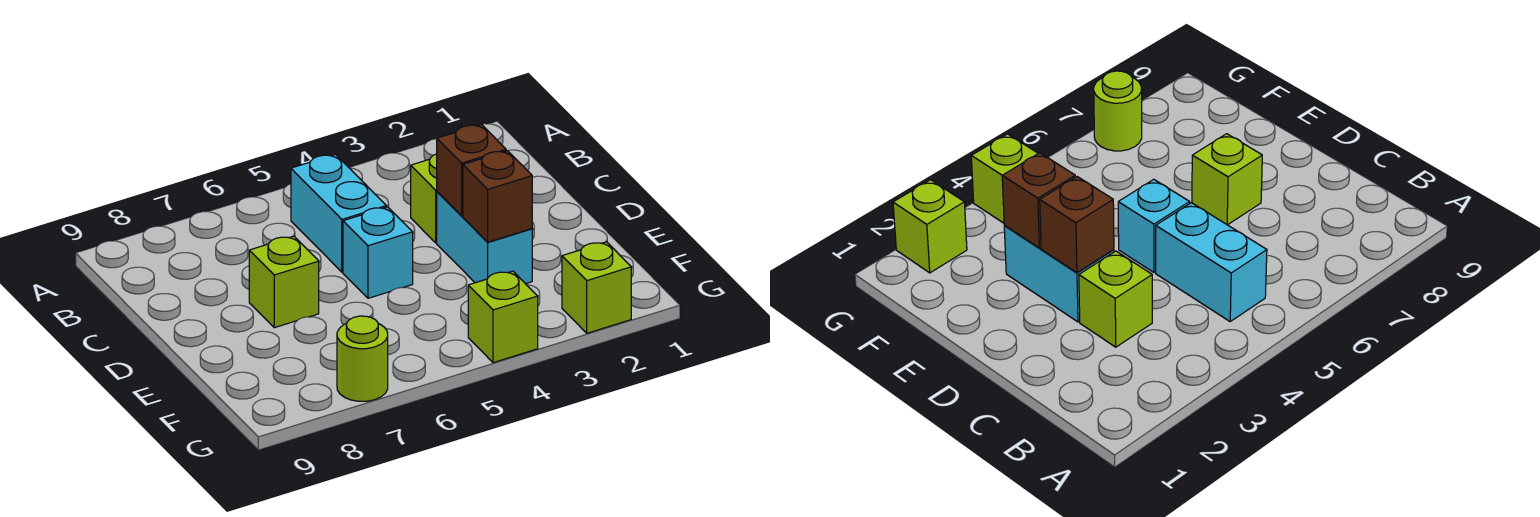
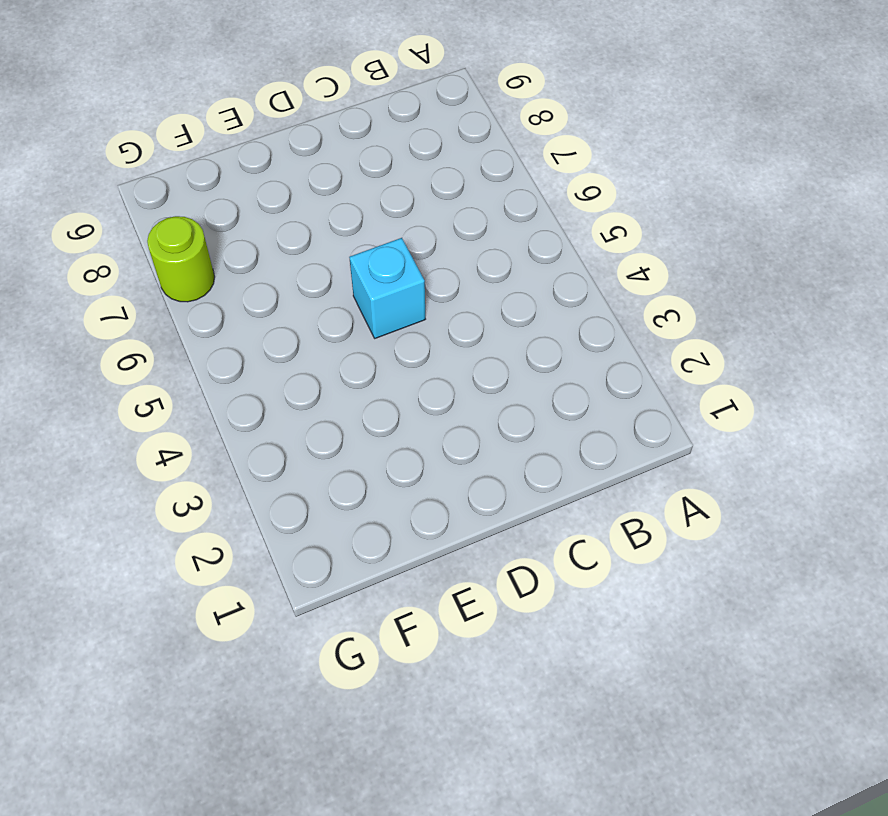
none -> cyan brick B5:C5 level 1
none -> lime brick C3 level 1

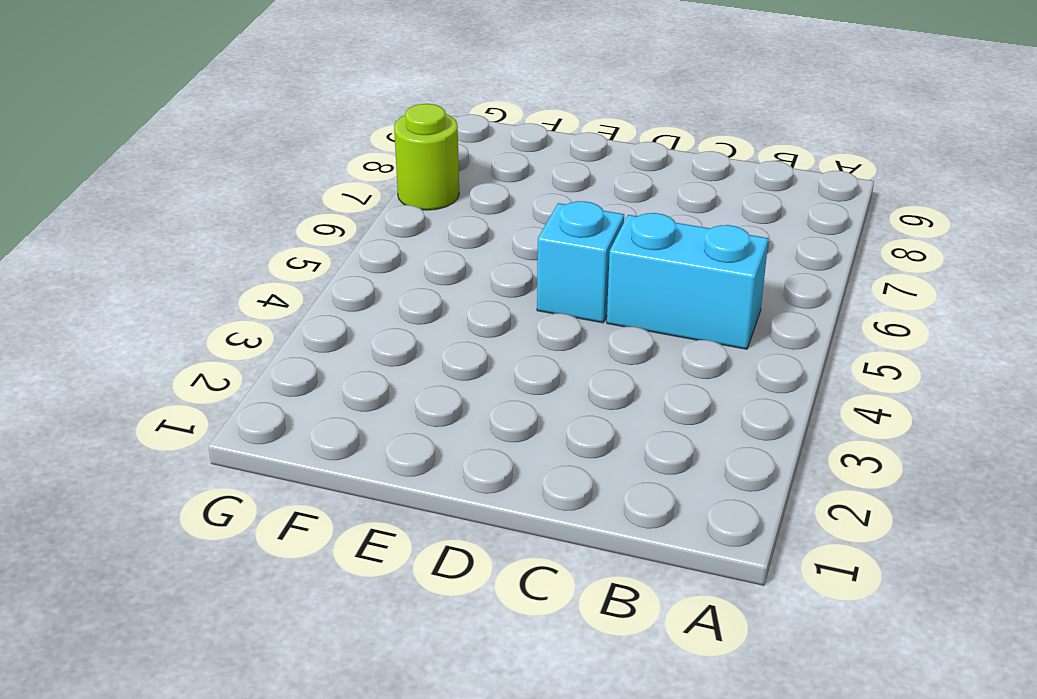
none -> lime brick C3 level 1
none -> cyan brick D3:E3 level 1

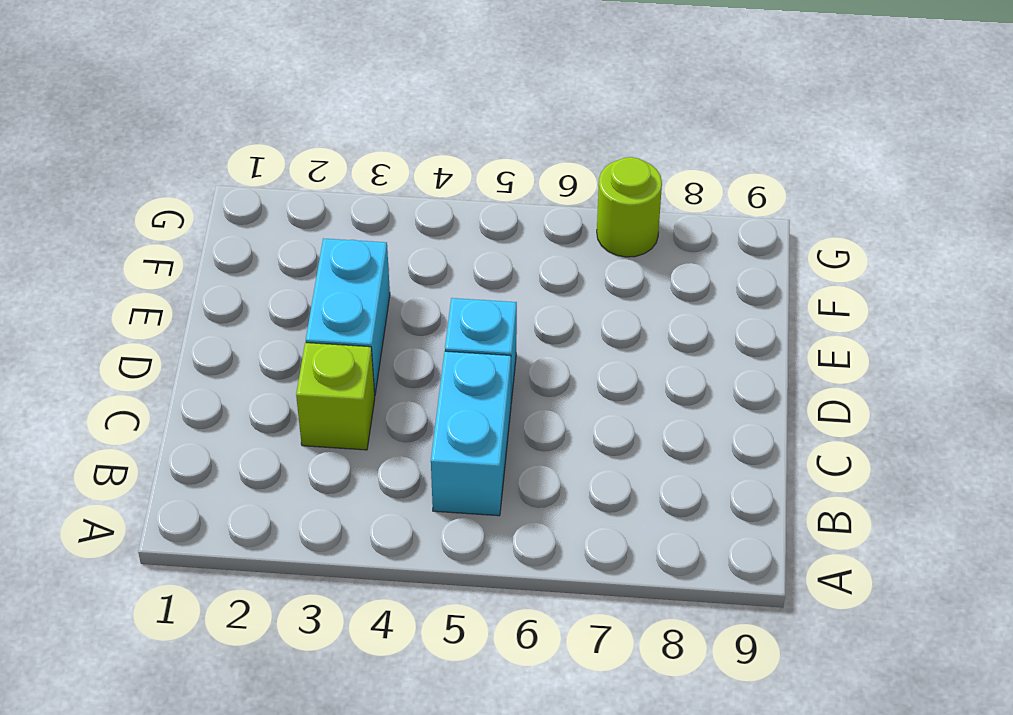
none -> lime brick D7 level 1
none -> lime brick G2 level 1

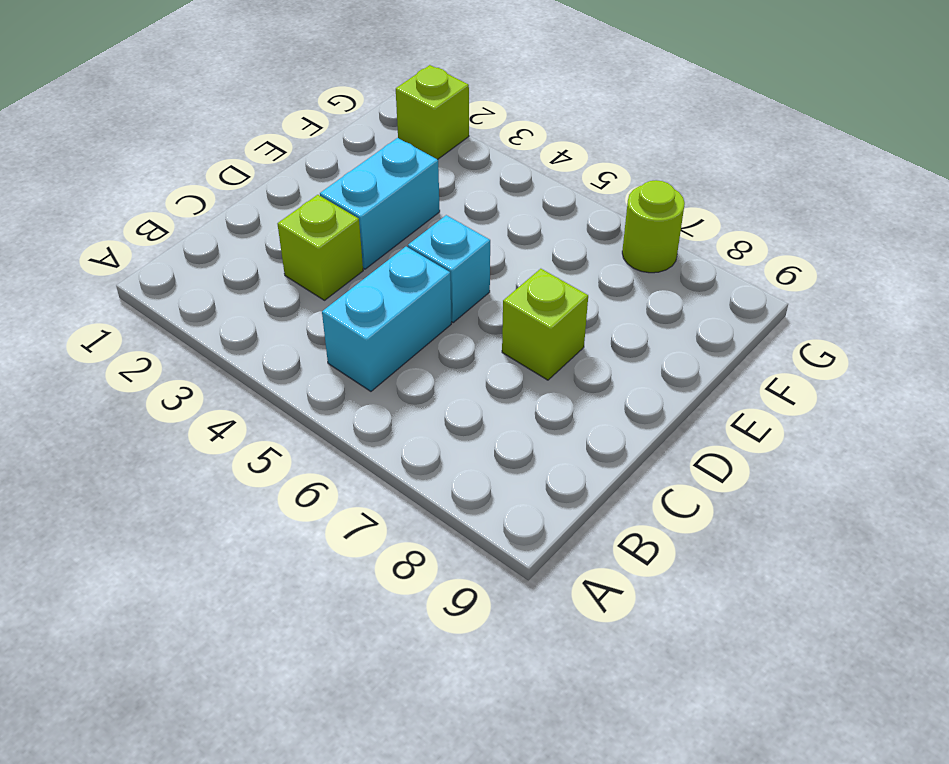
none -> lime brick G4 level 1
none -> brown brick D3 level 2

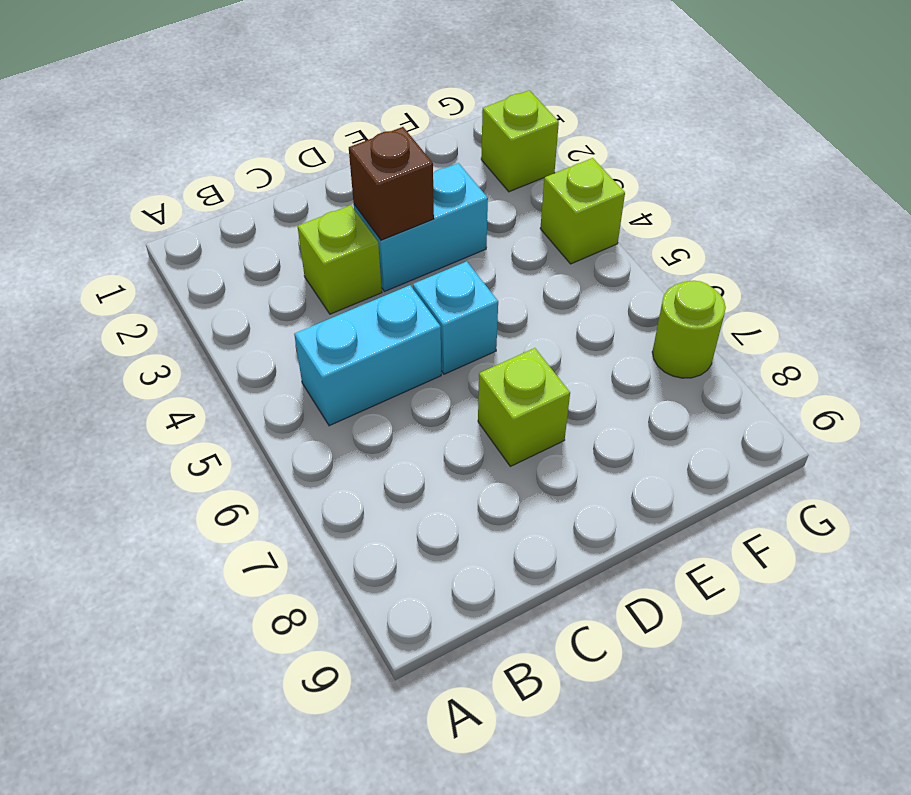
none -> brown brick E3 level 2

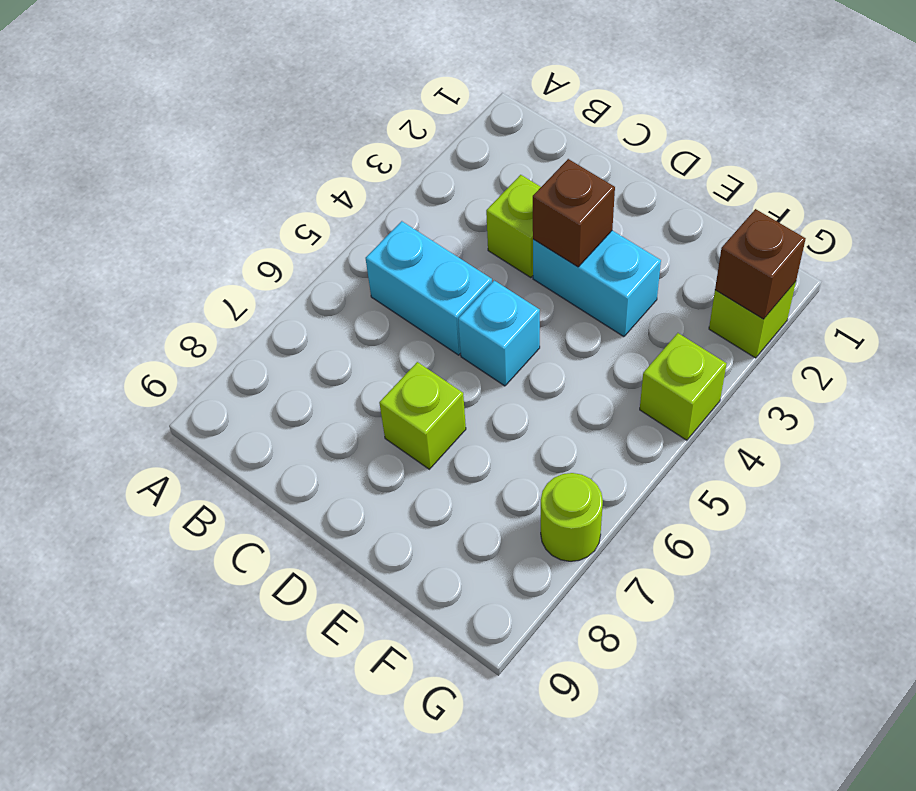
brown brick G2 level 2 -> brown brick E3 level 2

